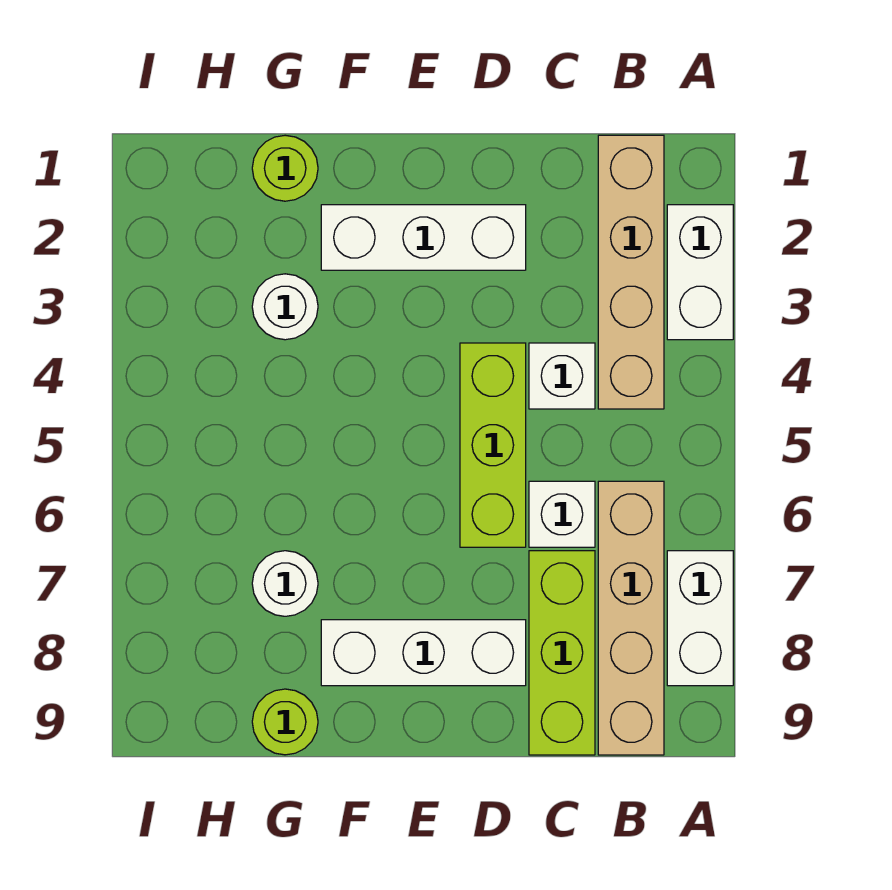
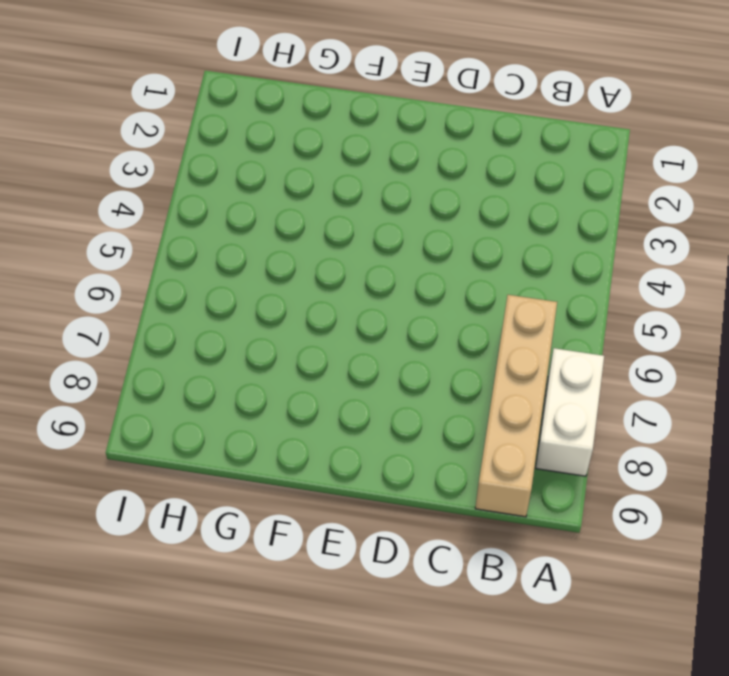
none -> white brick A2:A3 level 1
none -> tan brick B1:B4 level 1
none -> white brick C4 level 1

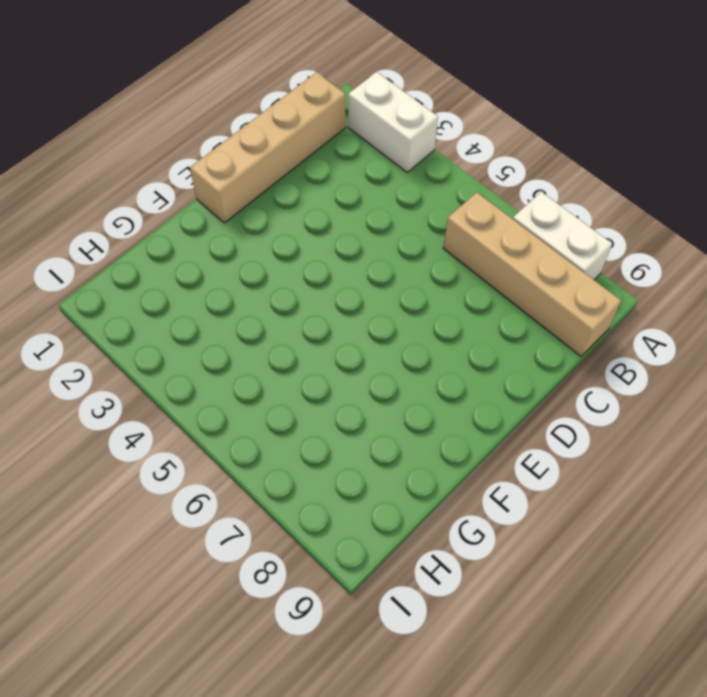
tan brick B1:E1 level 1 -> tan brick B1:B4 level 1
none -> white brick C4 level 1
none -> white brick C6 level 1
none -> lime brick C7:C9 level 1

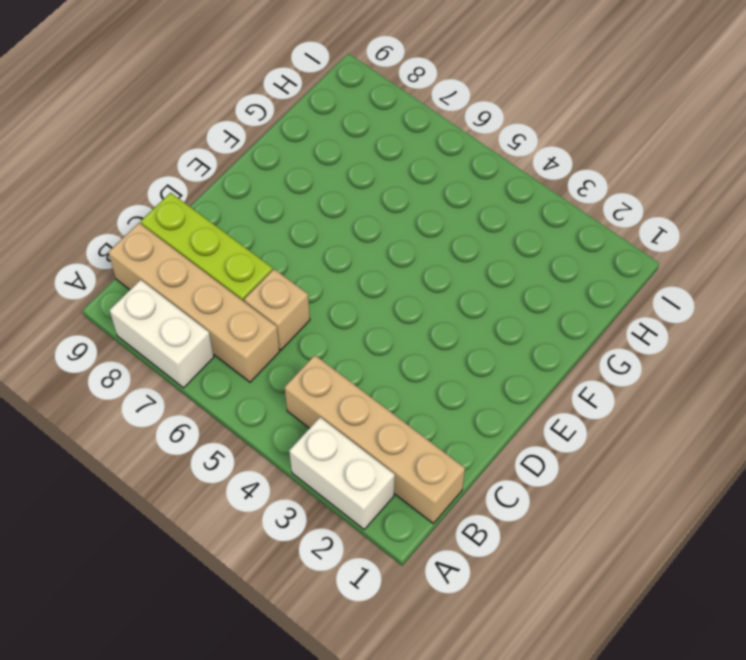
tan brick C6 level 1 -> white brick C6 level 1
none -> white brick C4 level 1
none -> white brick D2:F2 level 1
none -> lime brick D4:D6 level 1

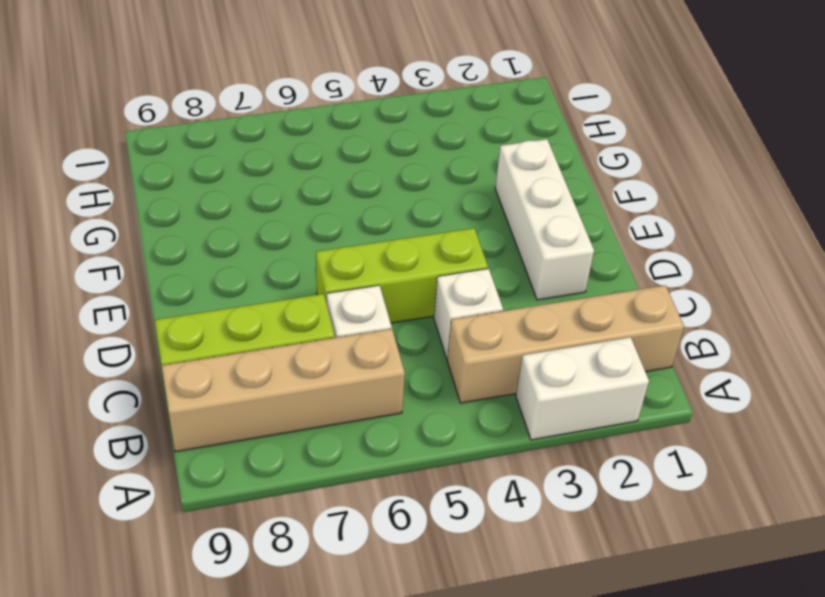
none -> white brick A7:A8 level 1
none -> white brick D8:F8 level 1
none -> lime round brick G1 level 1

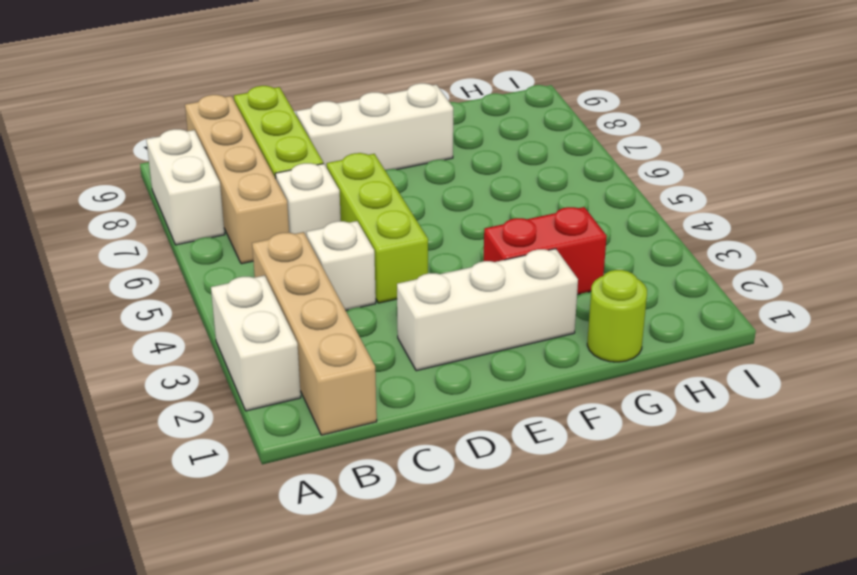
red brick F3:G3 level 1 -> white round brick G3 level 1
none -> white round brick G7 level 1
none -> lime round brick G9 level 1

